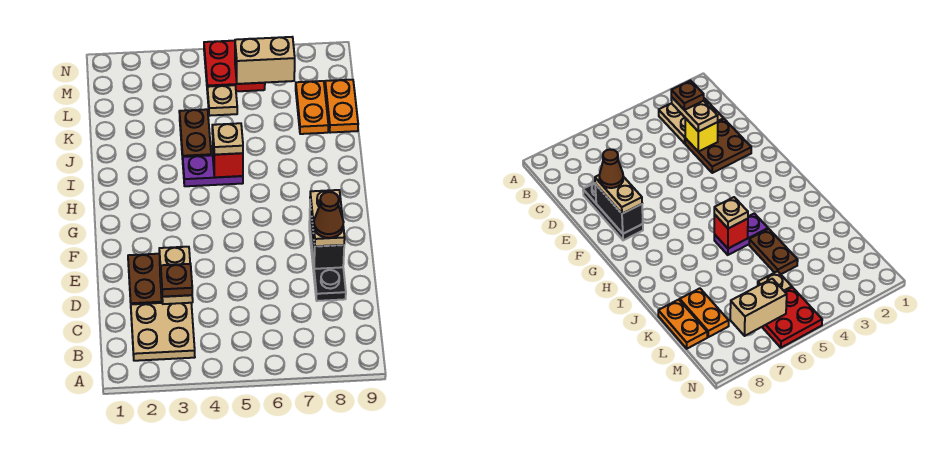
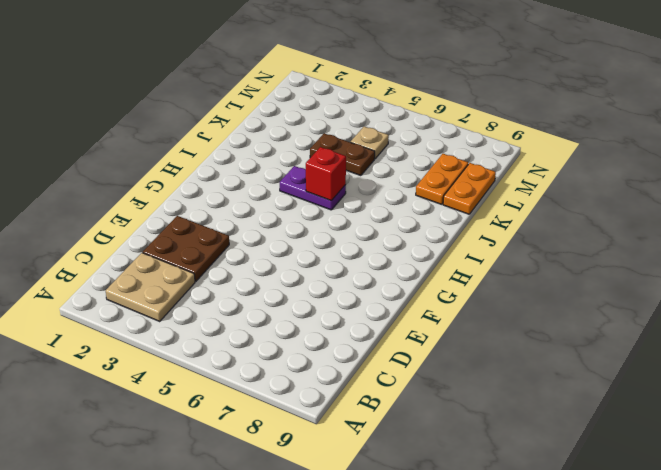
brown plate K4:K5 level 1 -> brown plate J4:K4 level 1
none -> black plate D8:F8 level 1
none -> red plate M5:N6 level 1
none -> yellow brick D3 level 2

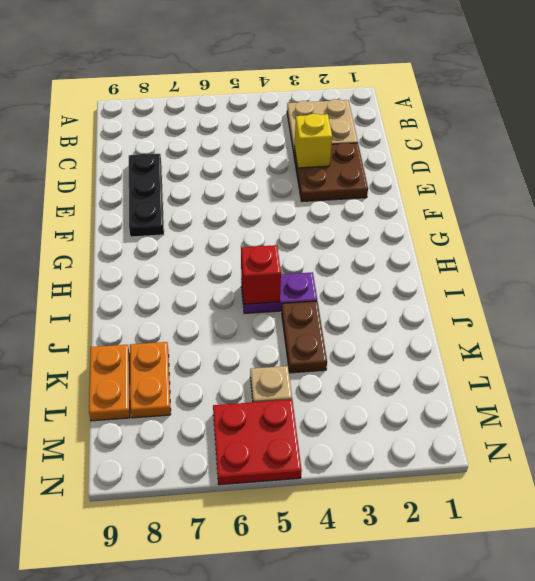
none -> black brick E8:F8 level 2
none -> tan brick M6:M7 level 2
none -> tan plate C3:D3 level 3

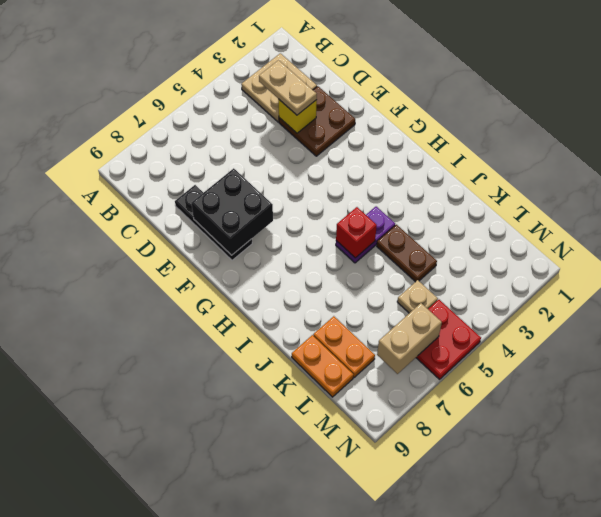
black brick E7:F8 level 2 -> black brick E8:F8 level 2
none -> tan plate E8:F8 level 3
none -> tan plate I5 level 3
none -> brown plate C3 level 4

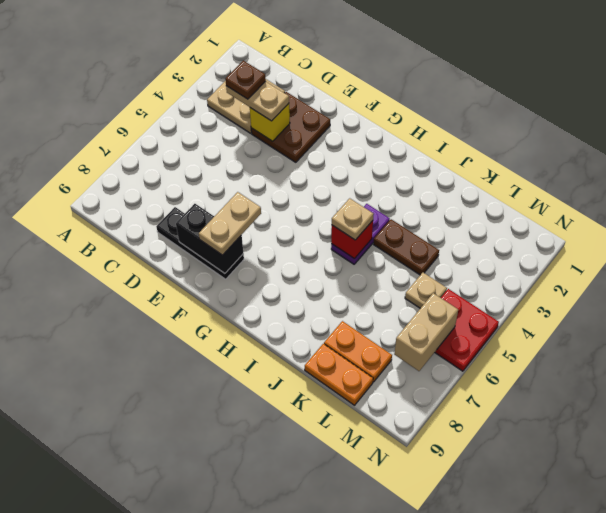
tan plate F7:F8 level 3 -> tan plate E8:F8 level 3
none -> brown cone E8 level 4

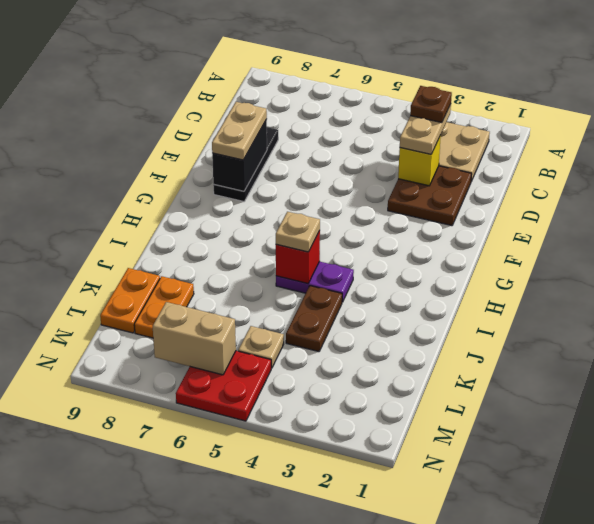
none -> brown cone E8 level 4

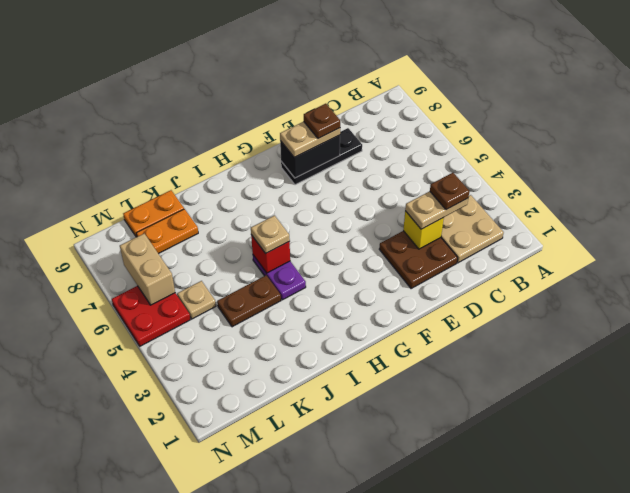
brown plate E8 level 4 -> brown cone E8 level 4

